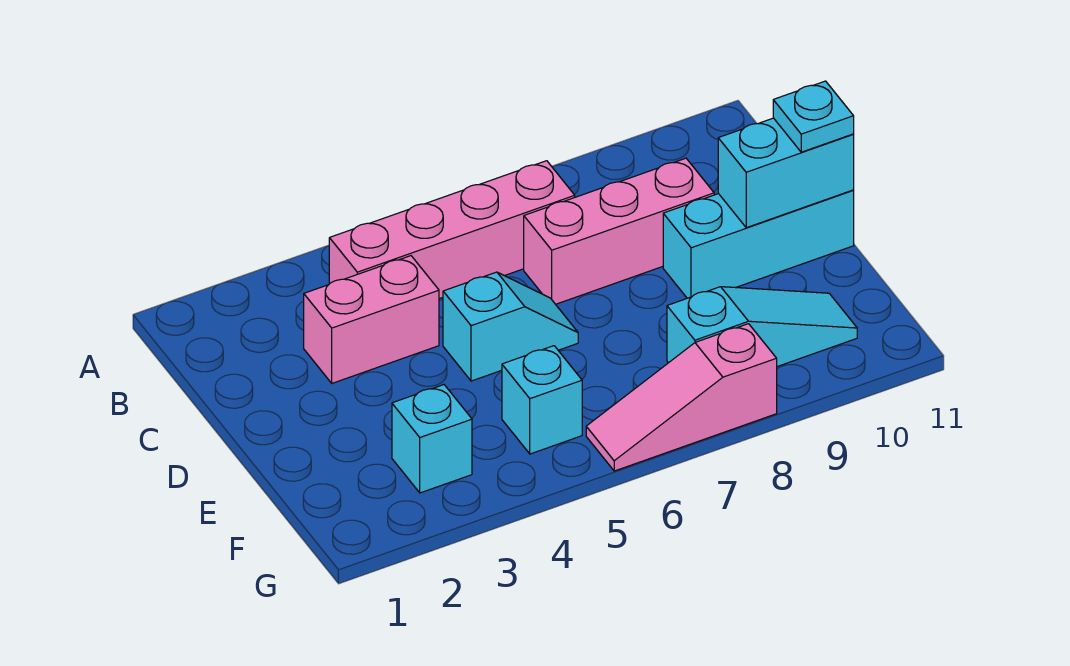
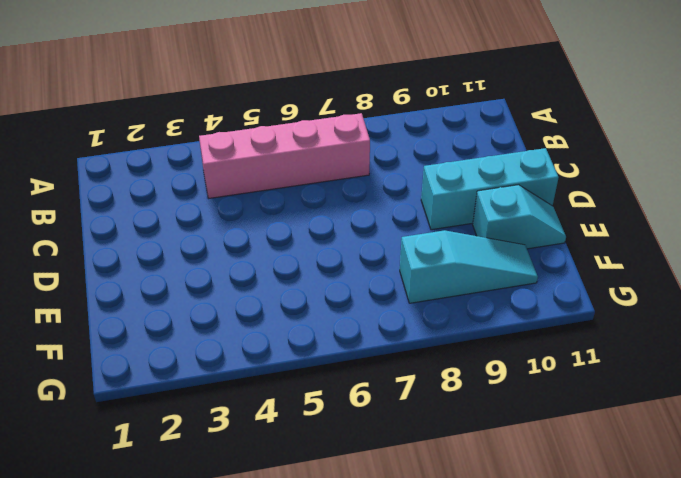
cyan slope E10:E11 level 1 top 10 -> cyan slope D5:D6 level 1 top 5
none -> pink brick C3:C4 level 1
none -> pink brick C7:C9 level 1

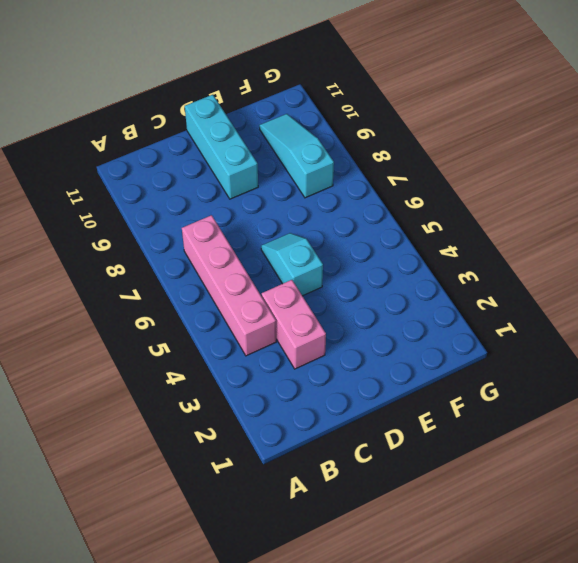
none -> pink brick C7:C9 level 1
none -> cyan brick F3 level 1

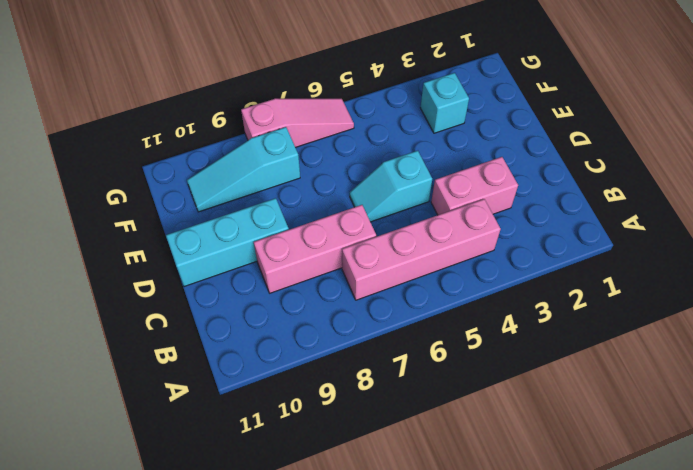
none -> cyan brick F5 level 1
none -> cyan brick D10:D11 level 2

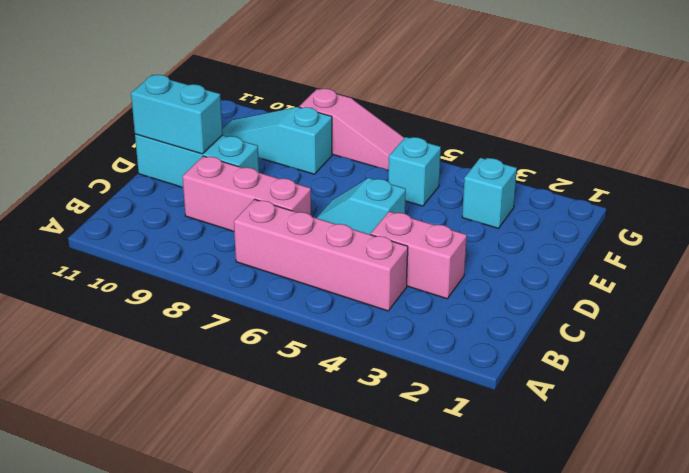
none -> cyan plate D11 level 3

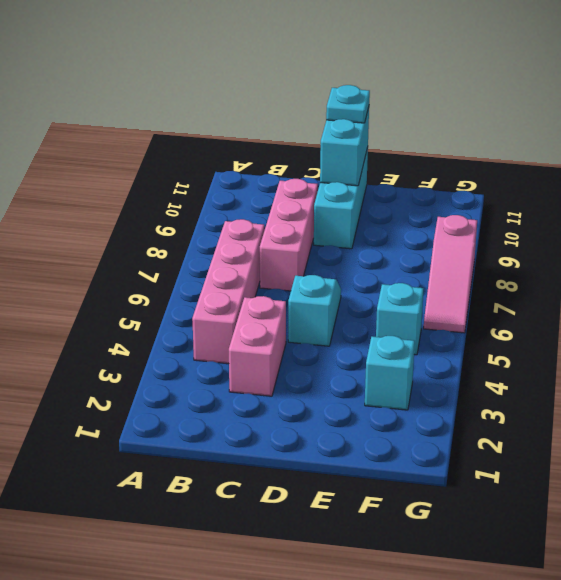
none -> cyan slope F8:F10 level 1 top 8

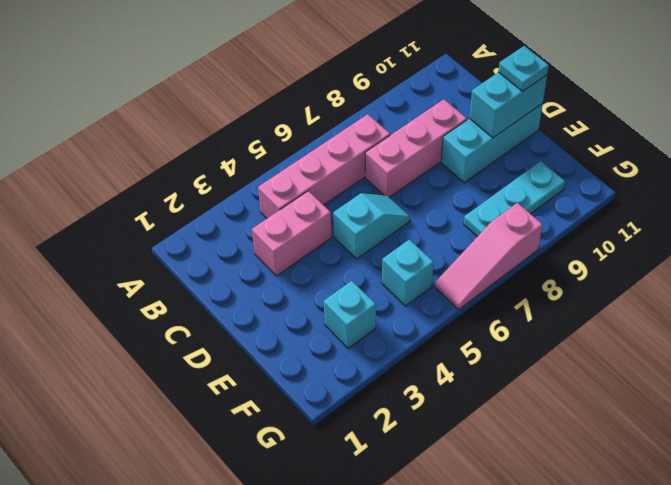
cyan plate F8:F10 level 1 -> cyan slope F8:F10 level 1 top 8

